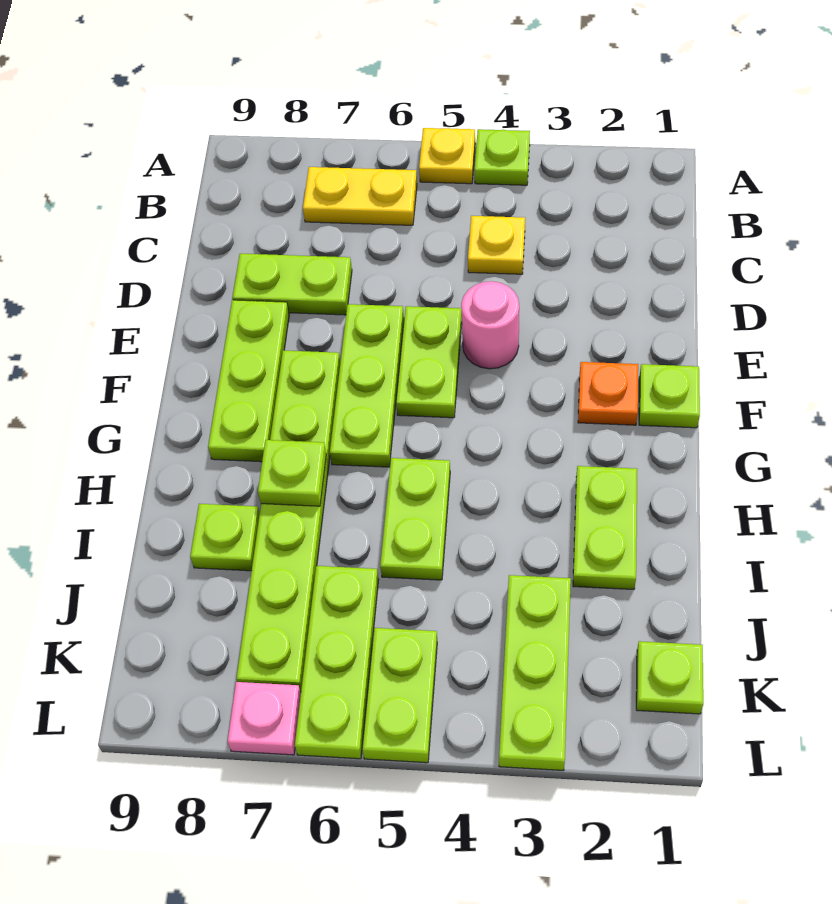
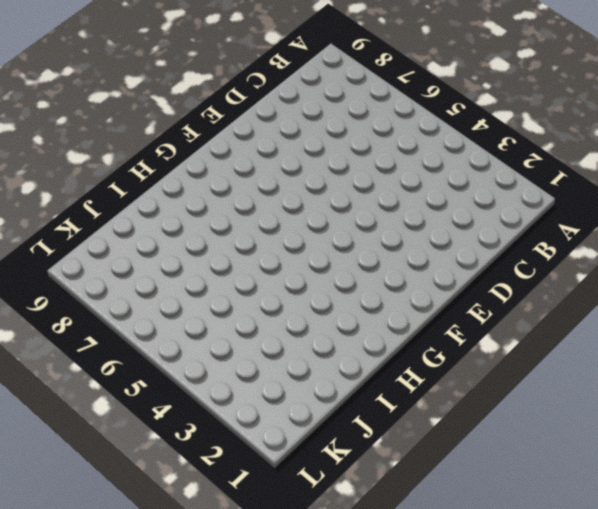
none -> lime plate A4 level 1
none -> yellow plate A5 level 1
none -> yellow plate B6:B7 level 1

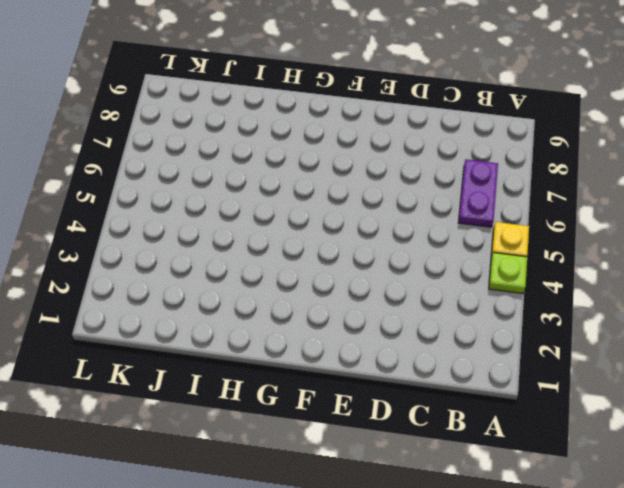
purple plate B6:B7 level 1 -> yellow plate B6:B7 level 1
none -> yellow plate C4 level 1
none -> lime plate D7:D8 level 1
none -> pink round brick E4 level 1

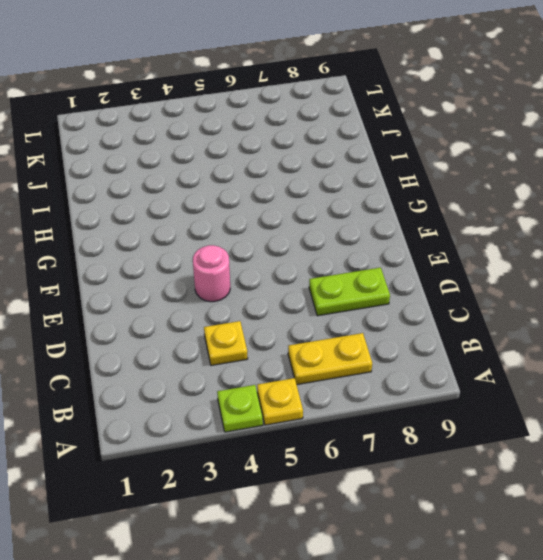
none -> lime plate E5:F5 level 1
none -> lime plate E6:G6 level 1
none -> lime plate E8:G8 level 1

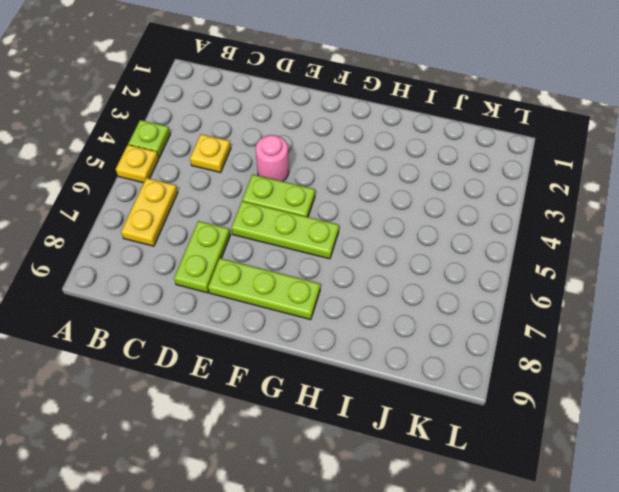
none -> lime plate F1 level 1
none -> orange plate F2 level 1
none -> lime plate F7:K7 level 1

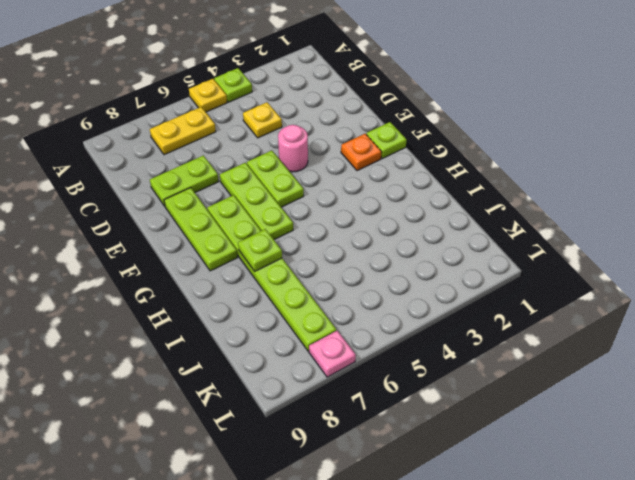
none -> lime plate H2:I2 level 1
none -> lime plate H5:I5 level 1
none -> lime plate I8 level 1

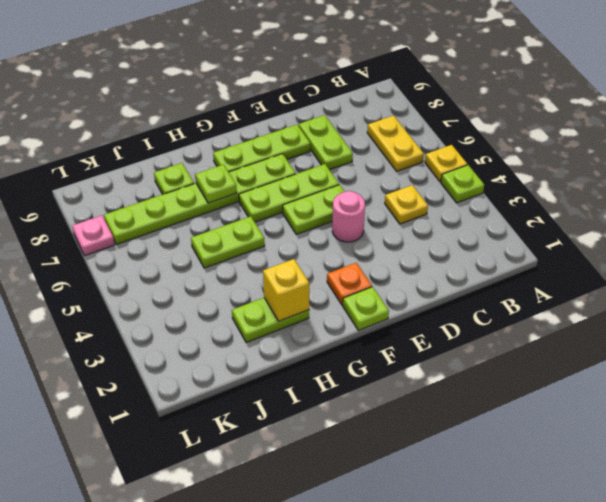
yellow brick H2 level 2 -> none
none -> lime plate J3:L3 level 1
none -> lime plate J6:L6 level 1
none -> lime plate K1 level 1

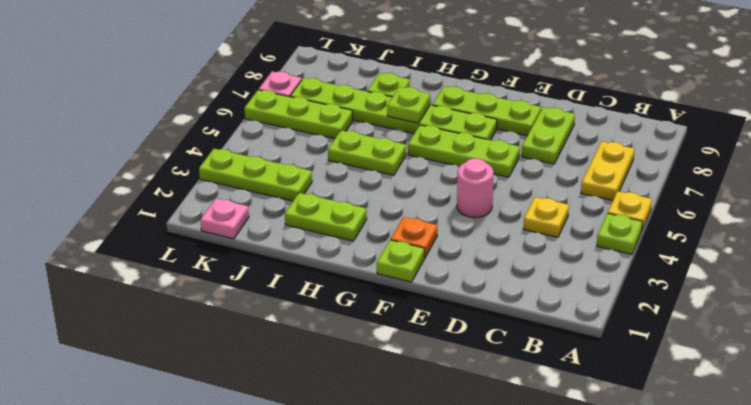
pink plate K1 level 1 -> lime plate K1 level 1
none -> lime plate E5:F5 level 1
none -> lime plate K5:L5 level 1

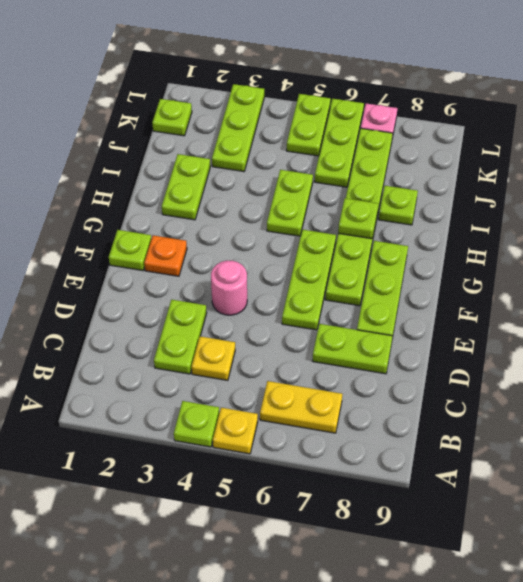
lime plate C3:D3 level 1 -> lime plate E5:F5 level 1

